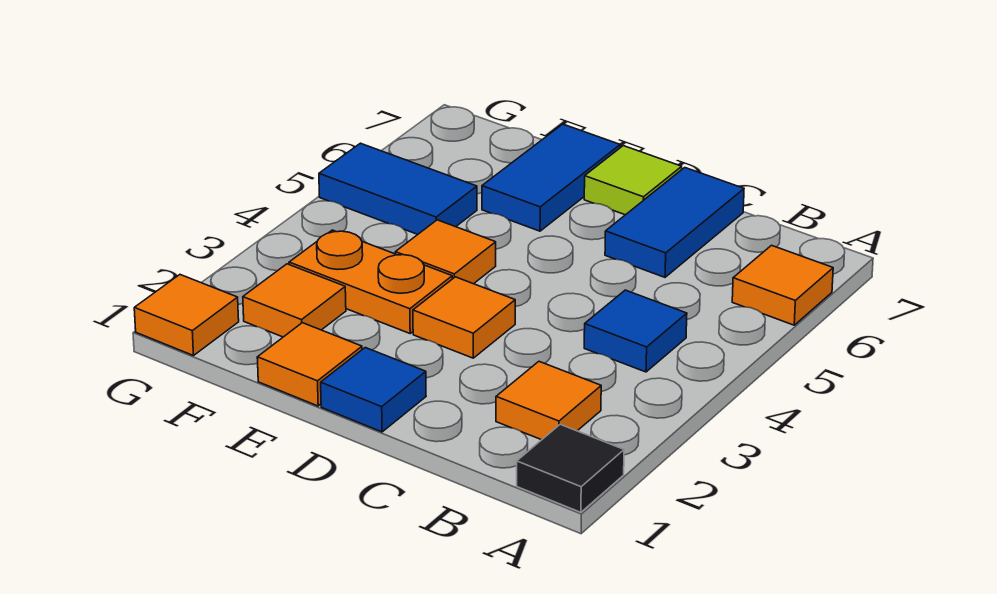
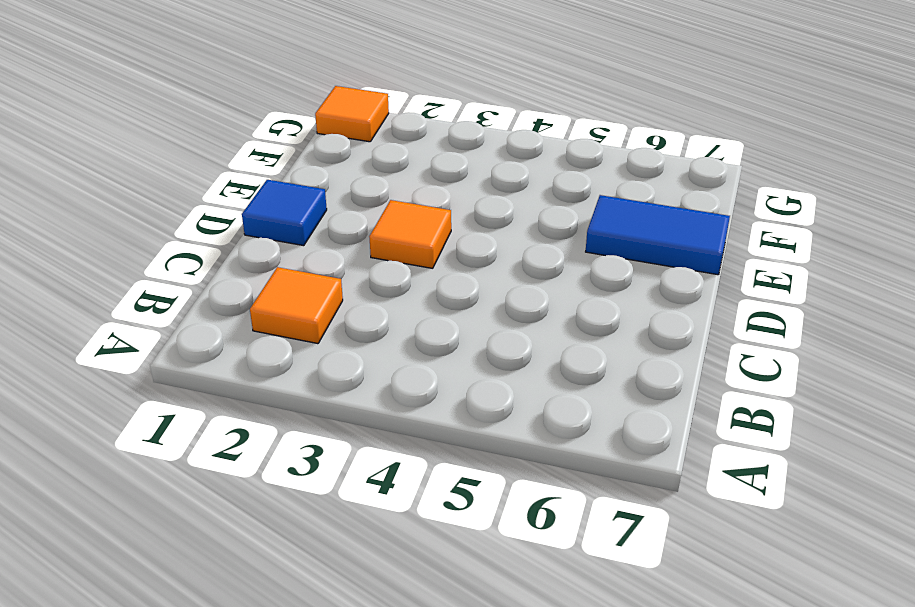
none -> black tile A1 level 1
none -> orange tile A6 level 1
none -> blue tile B4 level 1

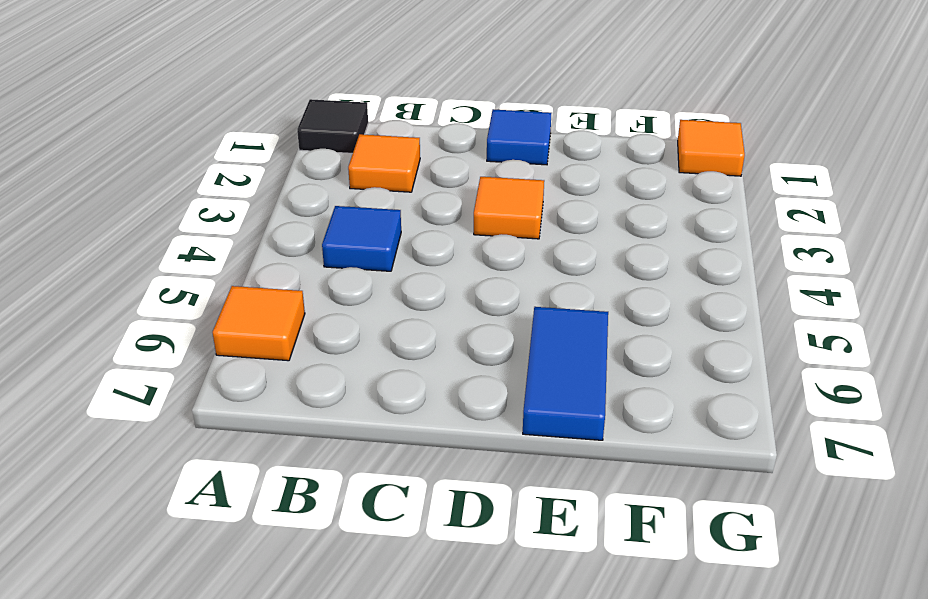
none -> blue tile C6:C7 level 1
none -> lime tile D7 level 1
none -> orange tile E1 level 1

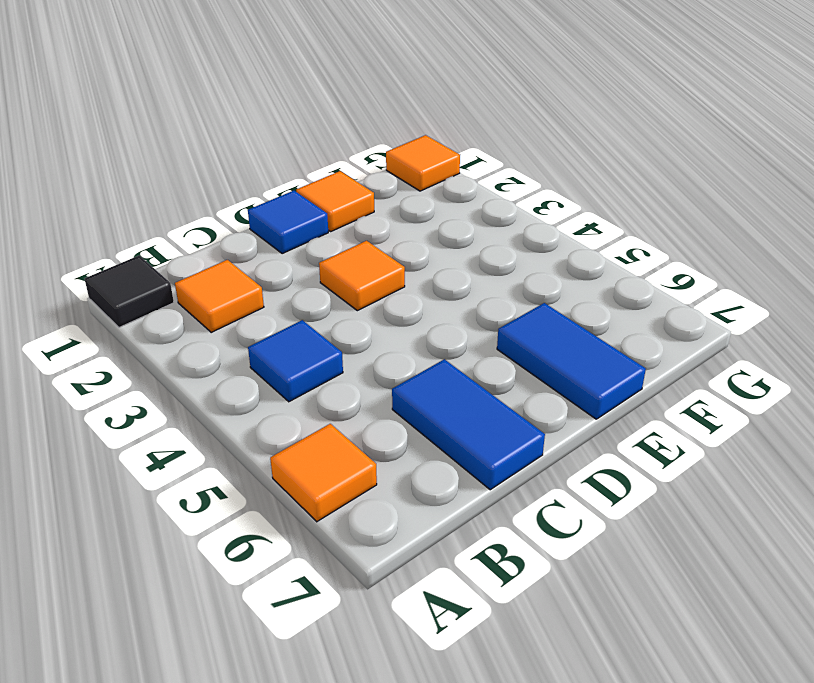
none -> lime tile D7 level 1
none -> orange plate E3:F3 level 1
none -> orange tile E4 level 1

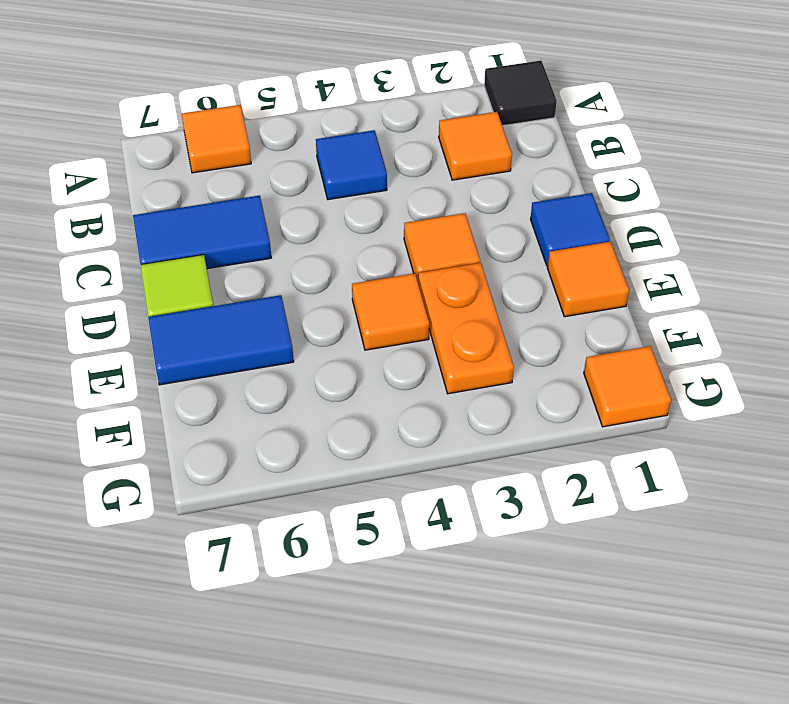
none -> orange tile F2 level 1
none -> blue tile F5:G5 level 1

